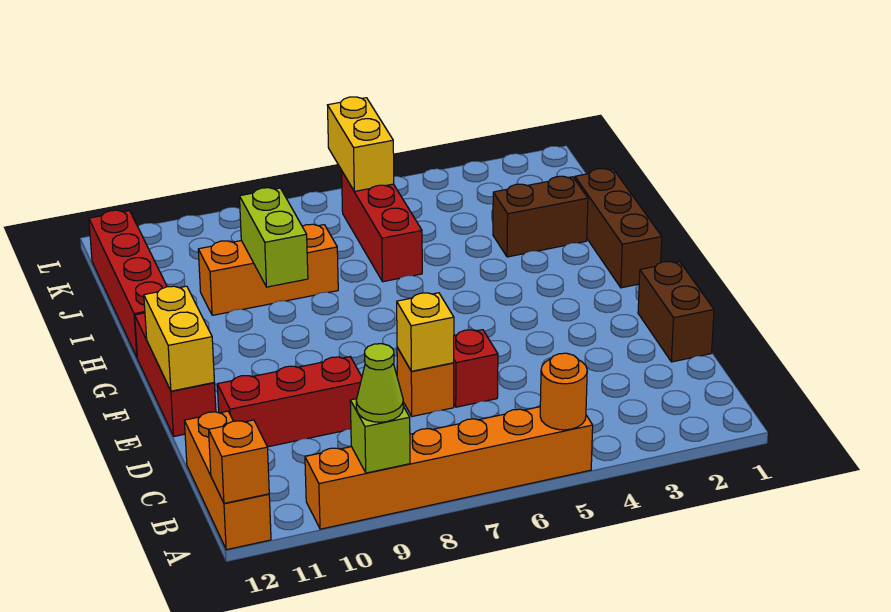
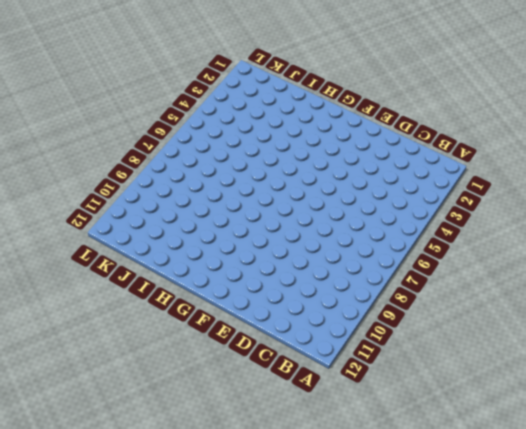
none -> orange brick A5:A10 level 1
none -> orange brick A12:C12 level 1
none -> brown brick D1:E1 level 1

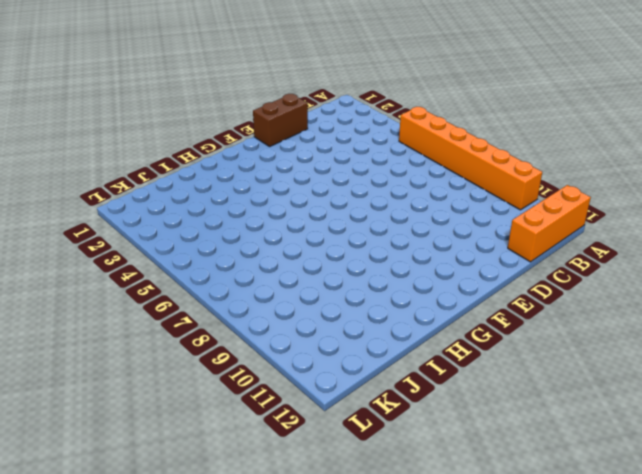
none -> red brick D6 level 1
none -> orange brick D7 level 1
none -> red brick D9:D11 level 1

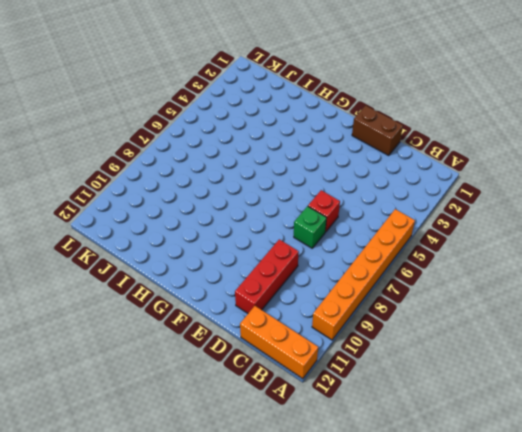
green brick D7 level 1 -> orange brick D7 level 1
none -> red brick E12:G12 level 1
none -> brown brick G1:I1 level 1
none -> red brick H12:K12 level 1

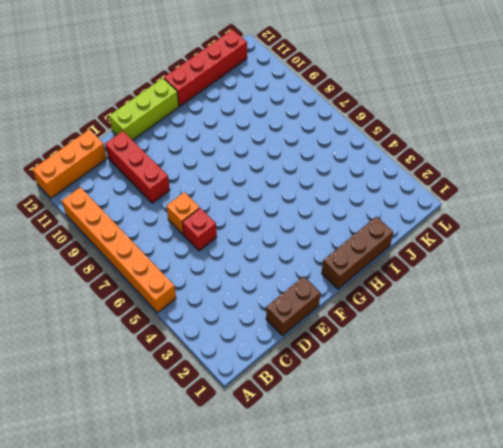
lime brick E12:G12 level 1 -> red brick E12:G12 level 1
none -> brown brick I2:I3 level 1
none -> red brick I6:K6 level 1
none -> orange brick I8:I10 level 1

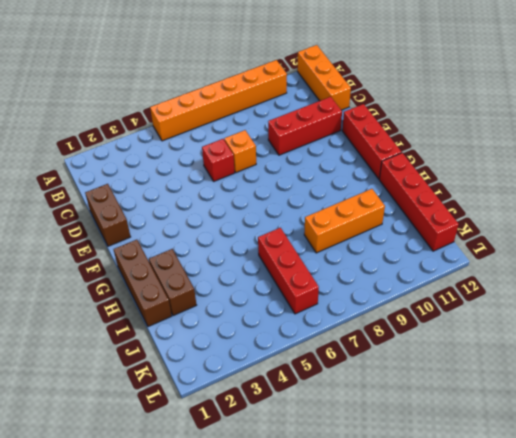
brown brick H2:I2 level 1 -> brown brick I2:I3 level 1
none -> orange round brick A5 level 2
none -> lime brick A9 level 2
none -> orange brick A12 level 2

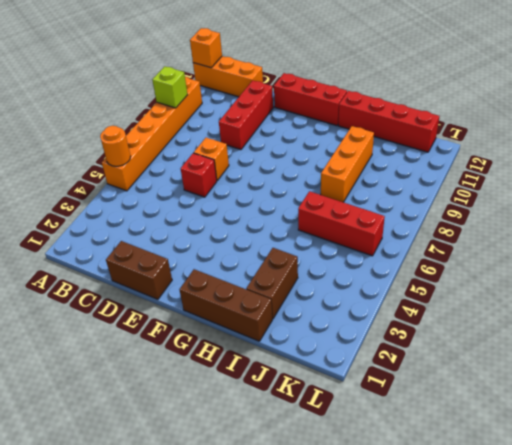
none -> yellow brick D7 level 2
none -> yellow brick E12:F12 level 2
none -> lime brick H9:I9 level 2

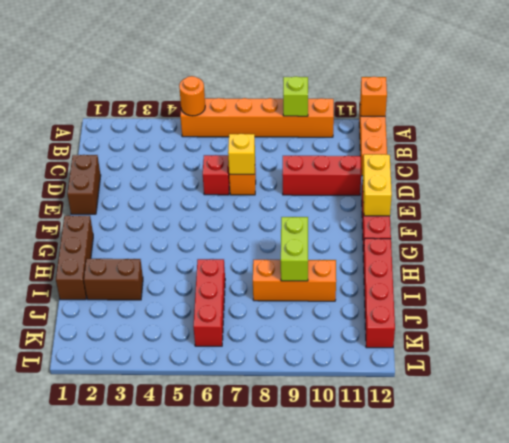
none -> yellow brick K6:L6 level 2
none -> lime cone A9 level 3

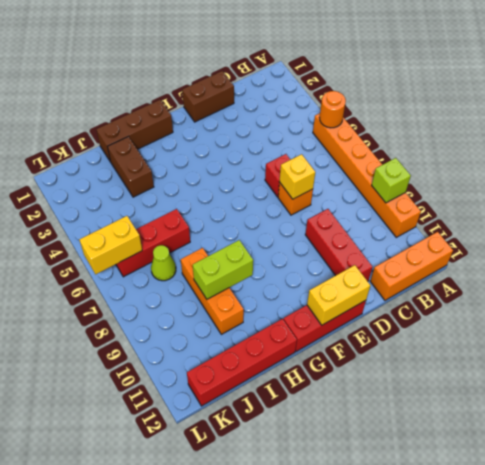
lime cone J7 level 1 -> lime cone A9 level 3
none -> orange brick A12 level 2

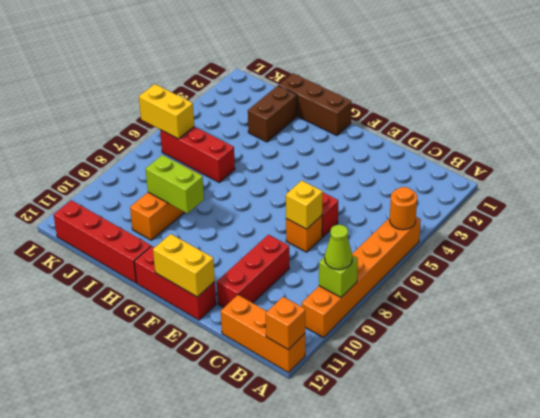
none -> brown brick D1:E1 level 1

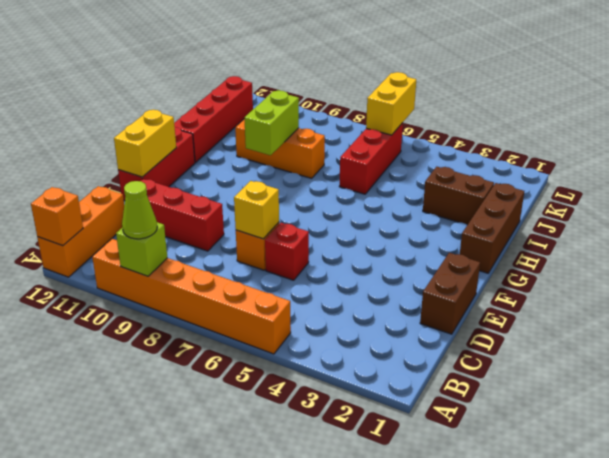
none -> orange round brick A5 level 2

